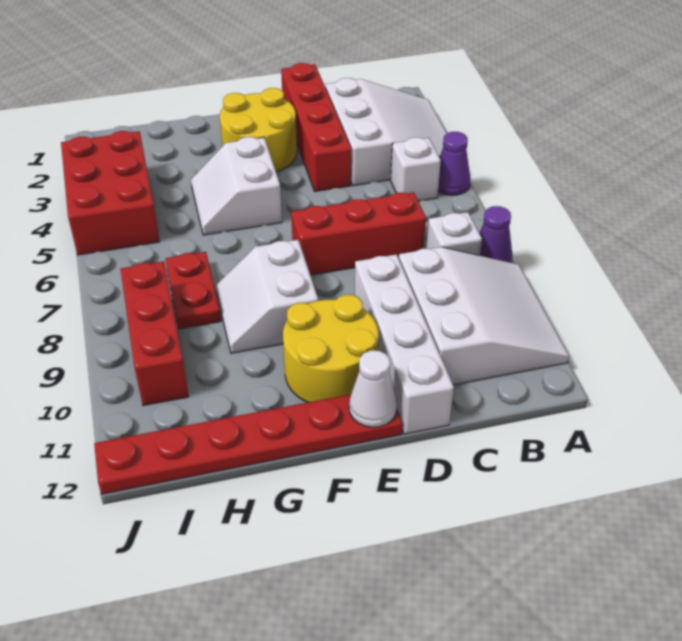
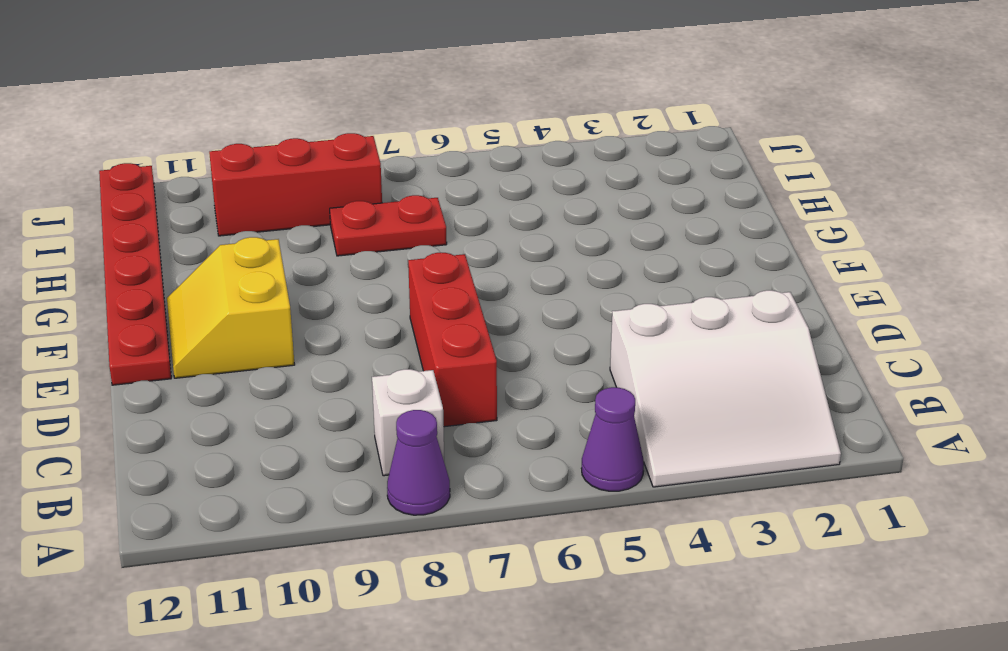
yellow slope E10:F11 level 1 top 10 -> yellow round brick E10:F11 level 1
none -> white slope A9:C11 level 1 top C
none -> white brick B5 level 1
none -> red brick D1:D4 level 1

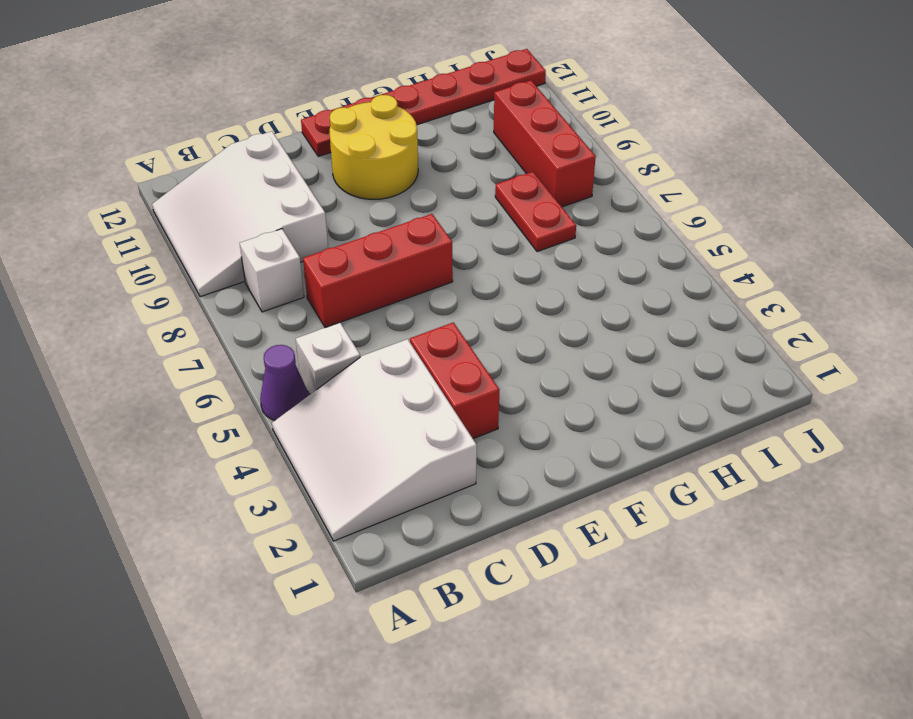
red brick D3:D4 level 1 -> red brick D1:D4 level 1
none -> purple cone A8 level 1
none -> white brick D9:D12 level 1
none -> yellow round brick E2:F3 level 1

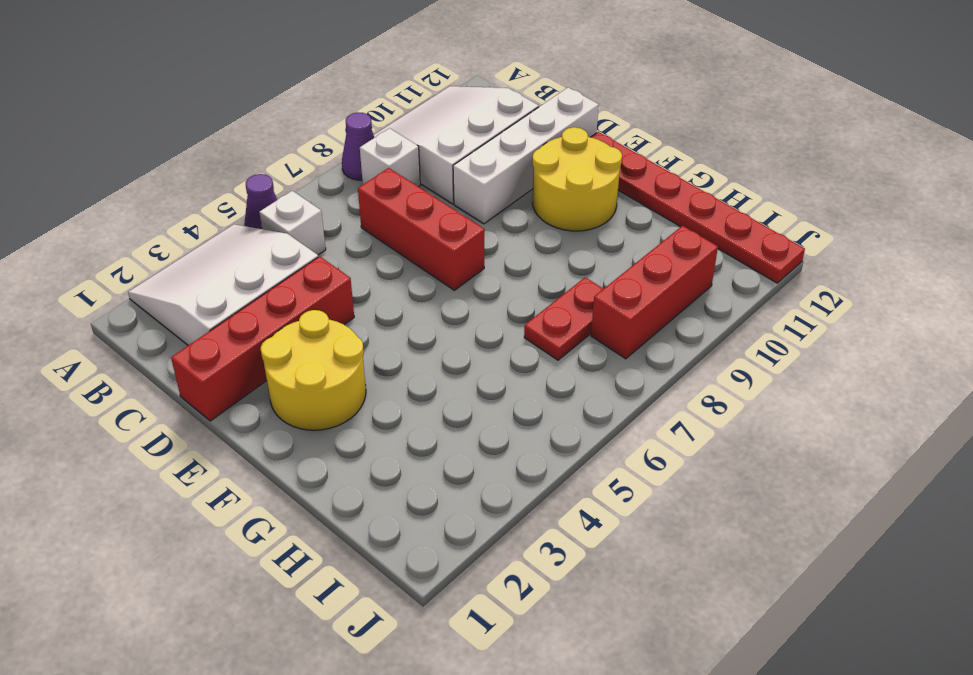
none -> white slope F4:G5 level 1 top F
none -> white slope F8:G9 level 1 top F
none -> red brick I3:J5 level 1

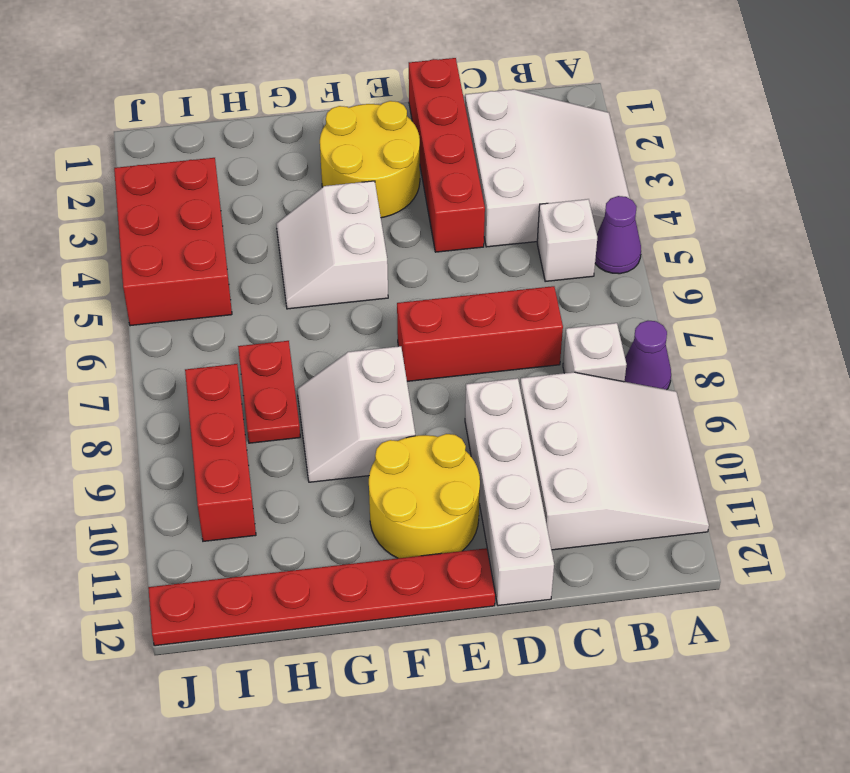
none -> white cone E12 level 2

